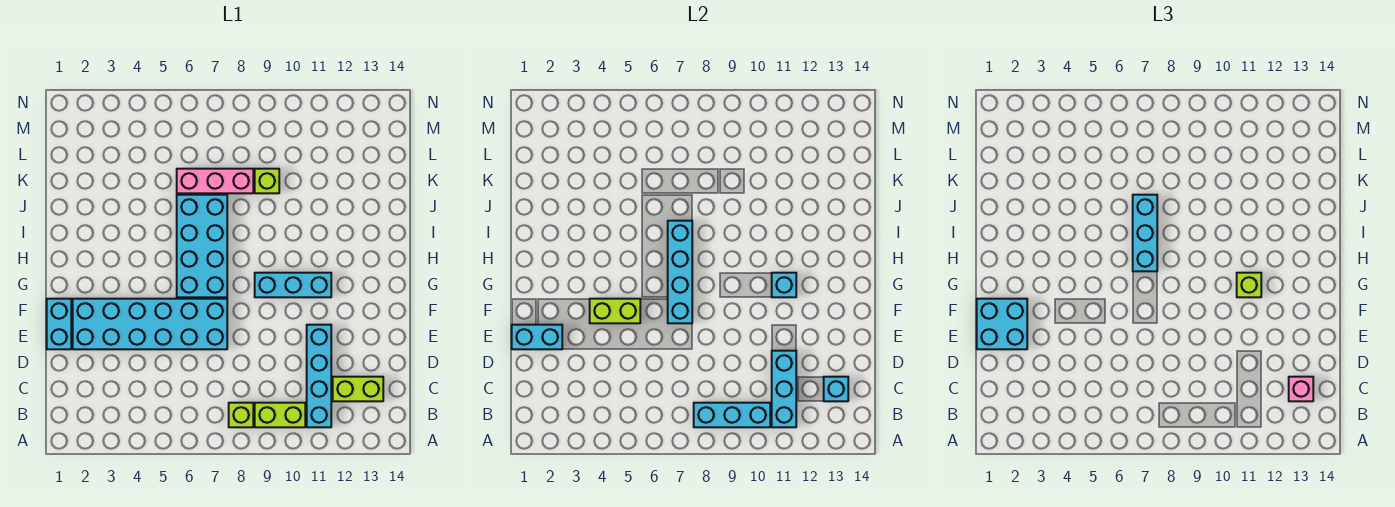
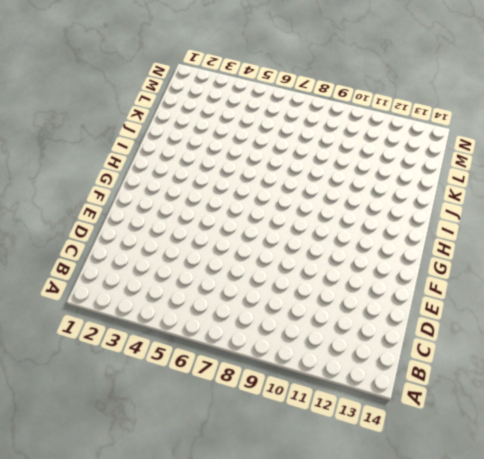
none -> lime brick B8 level 1
none -> lime brick B9:B10 level 1
none -> cyan brick B11:E11 level 1

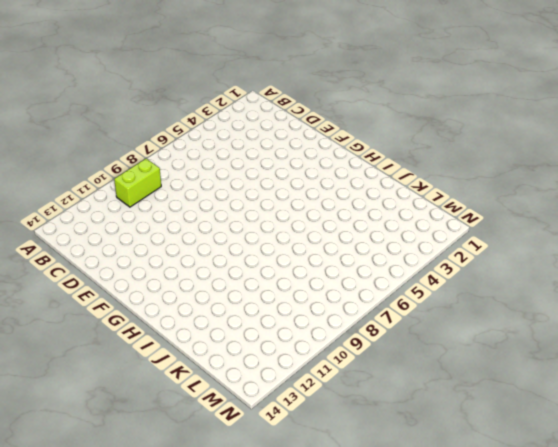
none -> lime brick B8 level 1
none -> cyan brick B11:E11 level 1
none -> lime brick C12:C13 level 1

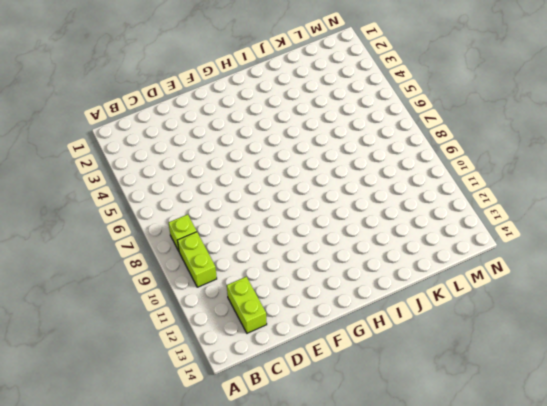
none -> cyan brick B11:E11 level 1
none -> cyan brick E1:F1 level 1
none -> cyan brick E2:F7 level 1

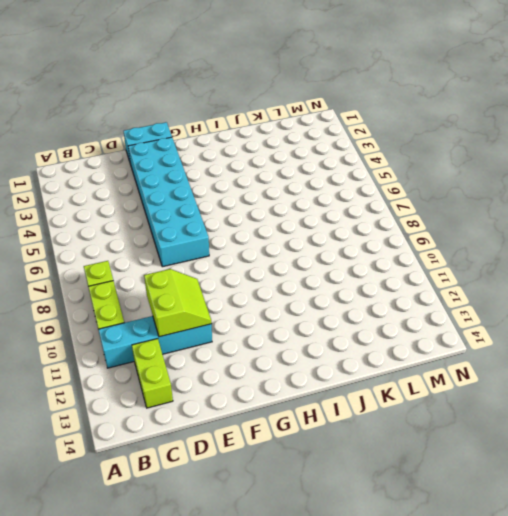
lime slope D10:E11 level 2 top D -> cyan brick B11:D11 level 2
none -> cyan brick G6:J7 level 1
none -> cyan brick G9:G11 level 1
none -> pink brick K6:K8 level 1

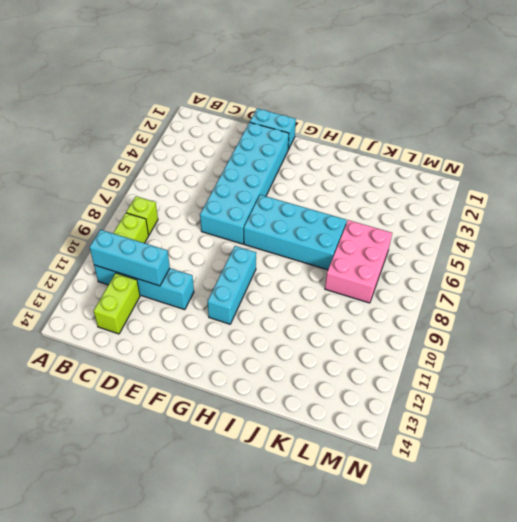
pink brick K6:L8 level 1 -> pink brick K6:K8 level 1
none -> lime brick K9 level 1
none -> cyan brick B8:B10 level 2
none -> cyan brick C13 level 2

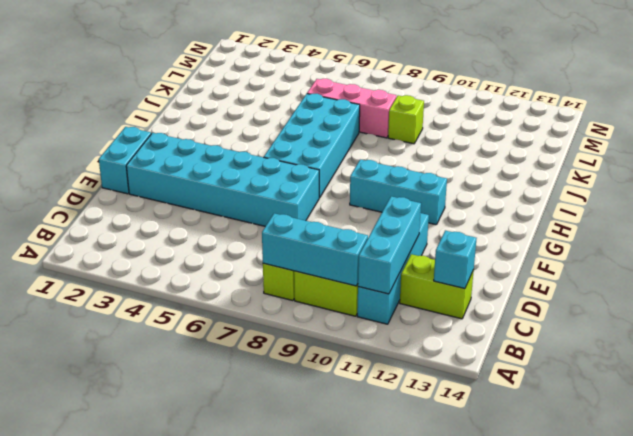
none -> cyan brick E1:E2 level 2
none -> lime brick F4:F5 level 2
none -> cyan brick F7:I7 level 2

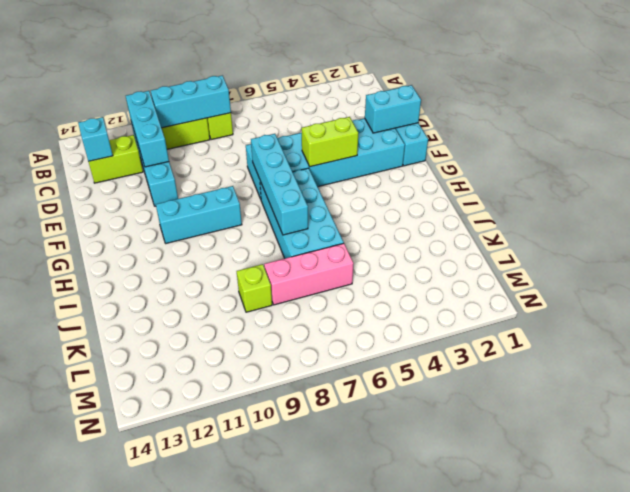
none -> cyan brick G11 level 2
none -> pink brick C13 level 3
none -> cyan brick E1:F2 level 3

